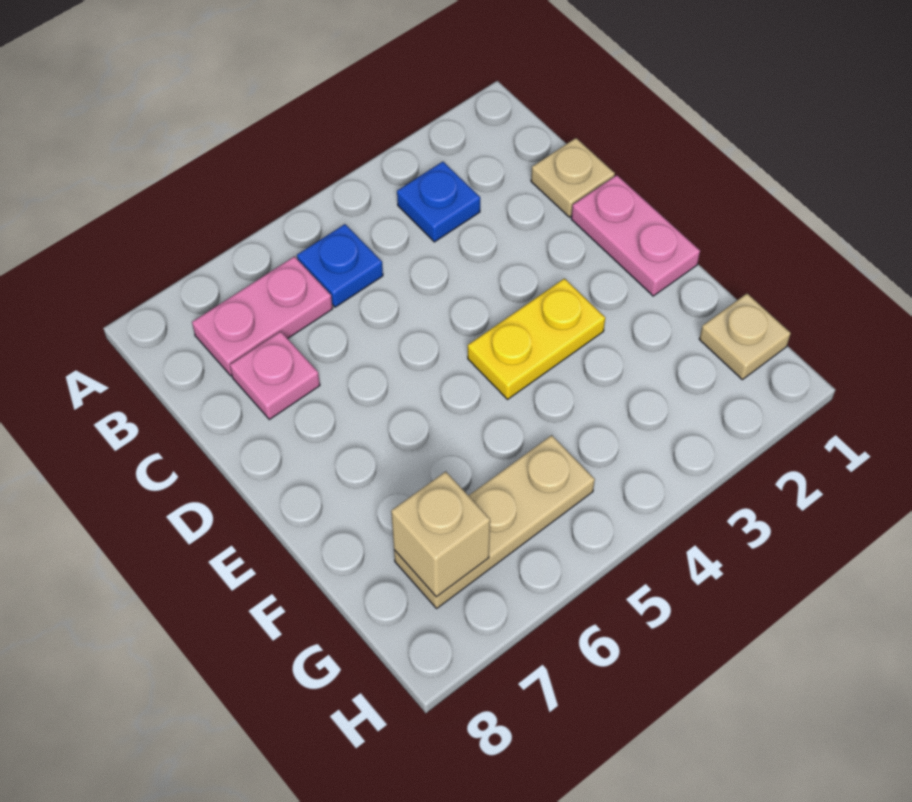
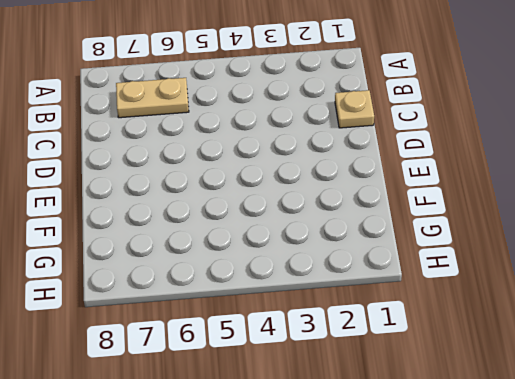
tan plate B6:B7 level 1 -> pink plate B6:B7 level 1
none -> blue plate B3 level 1
none -> blue plate B5 level 1

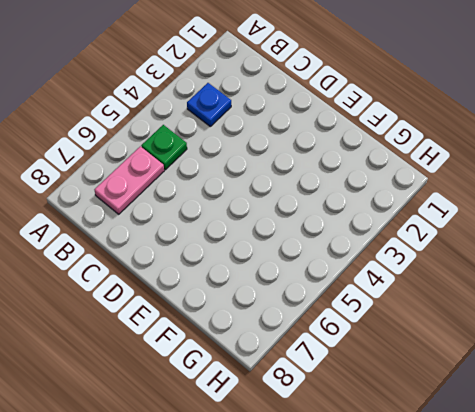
green plate B5 level 1 -> blue plate B5 level 1
none -> tan plate C1 level 1
none -> pink plate C7 level 1

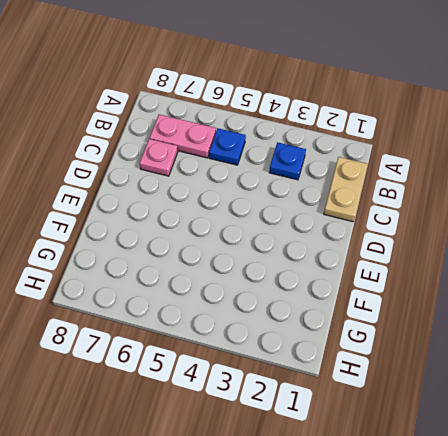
tan plate B1:C1 level 1 -> tan plate C1 level 1
none -> pink plate D1:E1 level 1
none -> yellow plate E3:E4 level 1

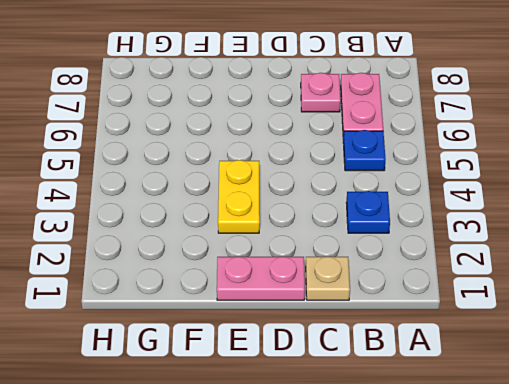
none -> tan plate G1 level 1
none -> tan plate G5:G7 level 1

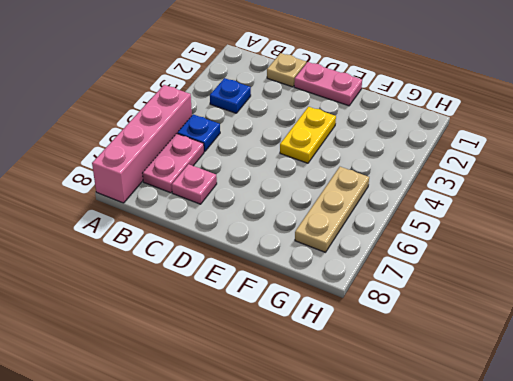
pink brick A5:A8 level 1 -> none
none -> tan plate G1 level 1
none -> tan brick G7 level 2

